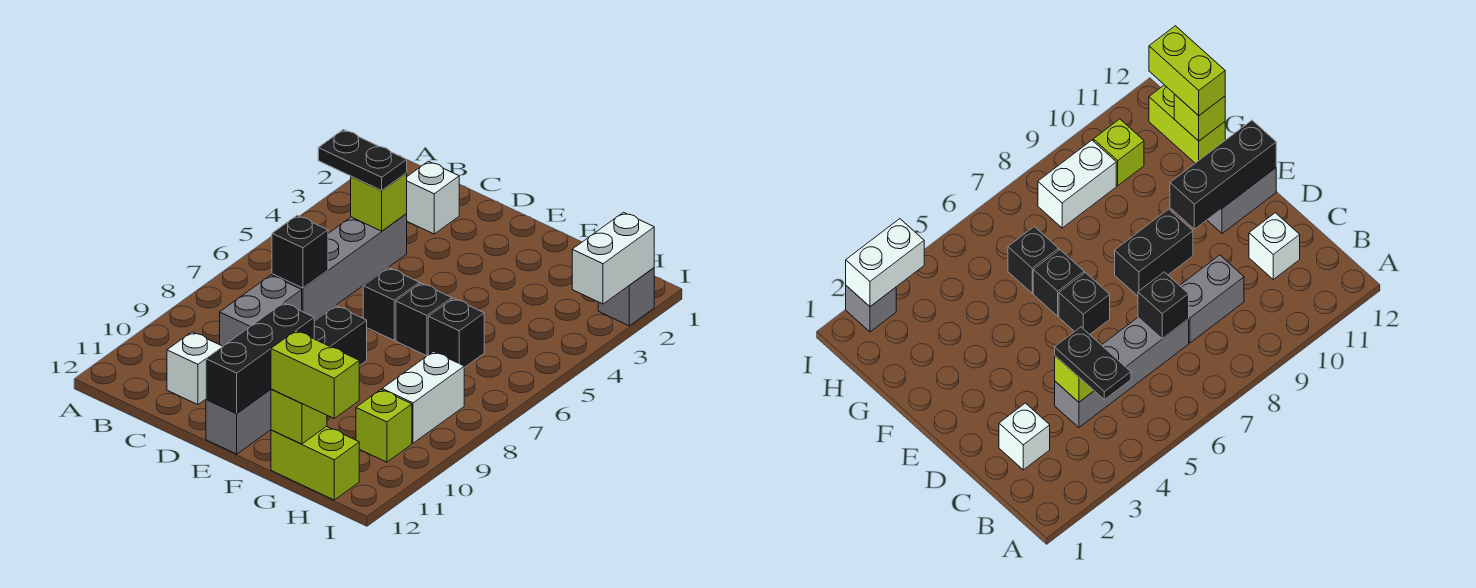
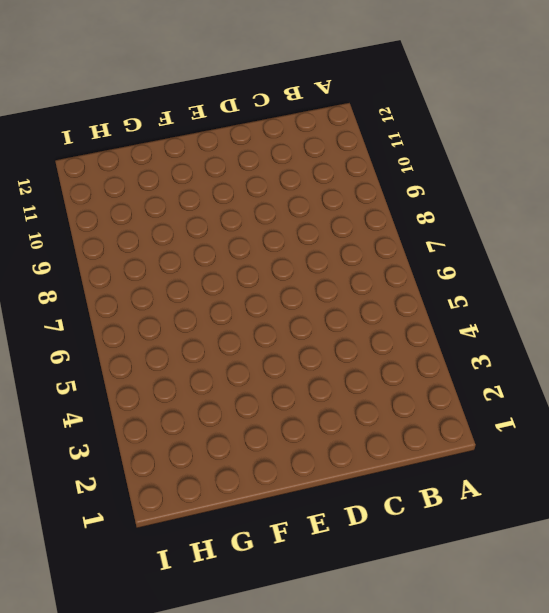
none -> white brick C2 level 1
none -> grey brick C4:C7 level 1
none -> grey brick C8:C9 level 1

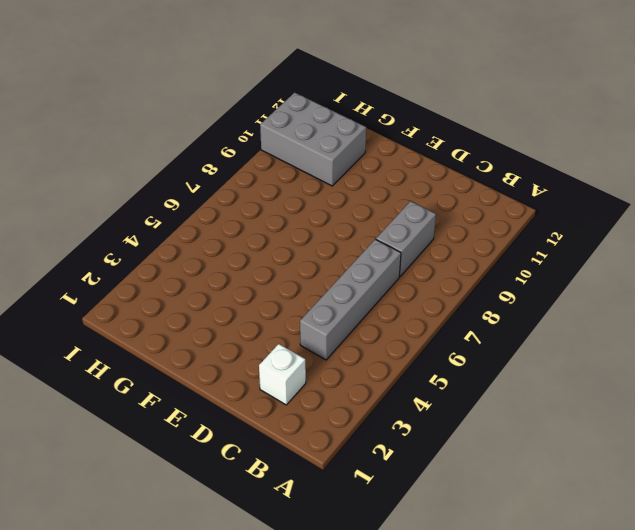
grey brick G10:I11 level 1 -> lime brick H10 level 1
none -> white brick C11 level 1
none -> black brick E6 level 1
none -> black brick E8:E9 level 1

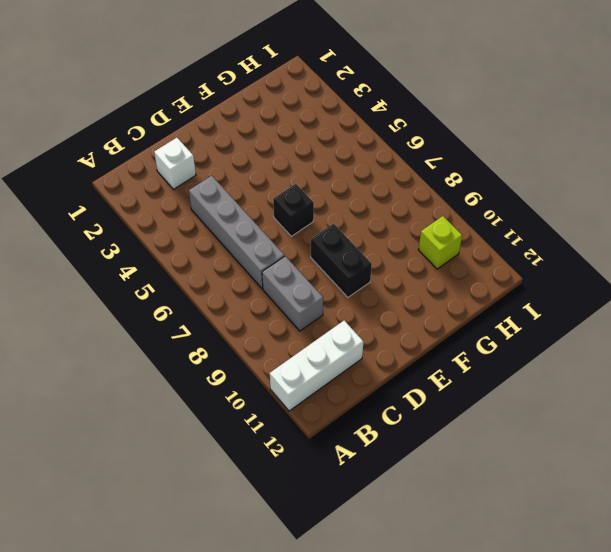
white brick A11:C11 level 1 -> white brick C11 level 1
none -> grey brick E11:E12 level 1
none -> black brick F6 level 1
none -> black brick G6 level 1

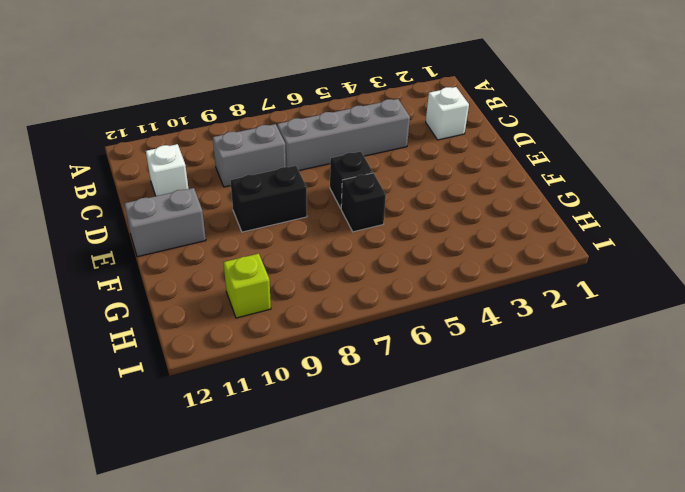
none -> black brick G6 level 1
none -> lime brick G12:H12 level 1
none -> white brick H8:H9 level 1

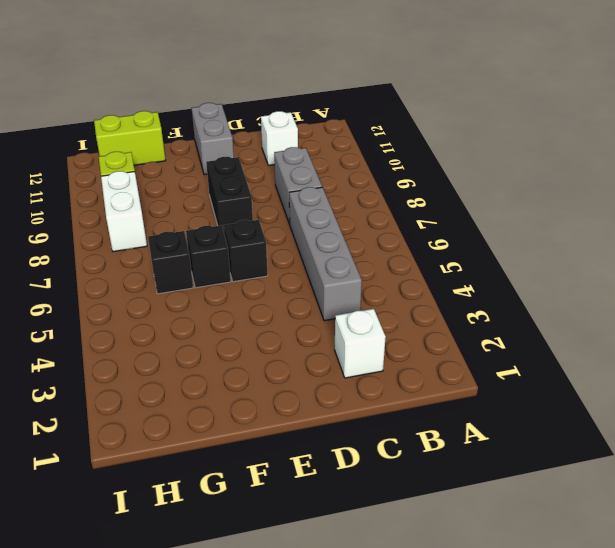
none -> grey brick I2 level 1
none -> lime brick C4 level 2
none -> black brick C7 level 2

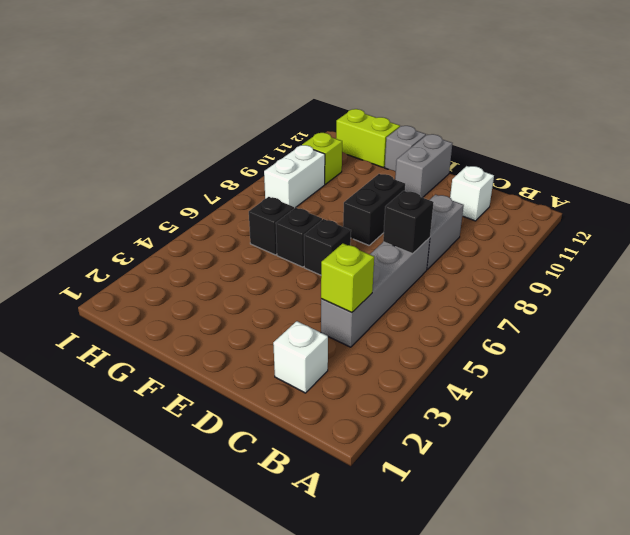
grey brick F12 level 1 -> grey brick I2 level 1
none -> black brick E10:E12 level 2
none -> lime brick G12 level 2
none -> white brick I2:I3 level 2

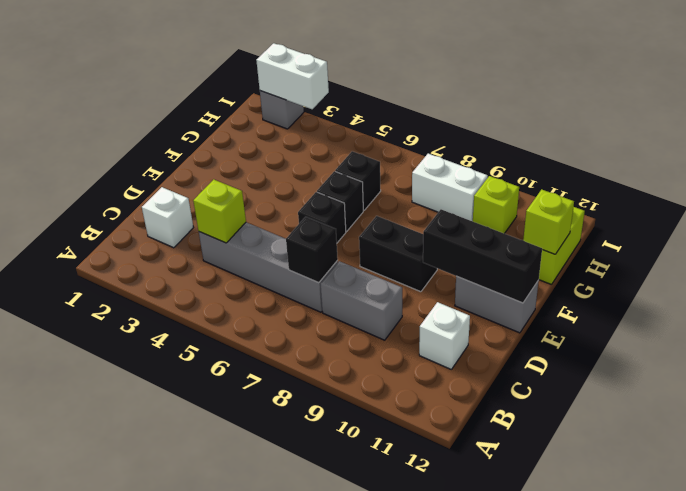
none -> black plate B4:C4 level 3
none -> lime brick G12:H12 level 3

